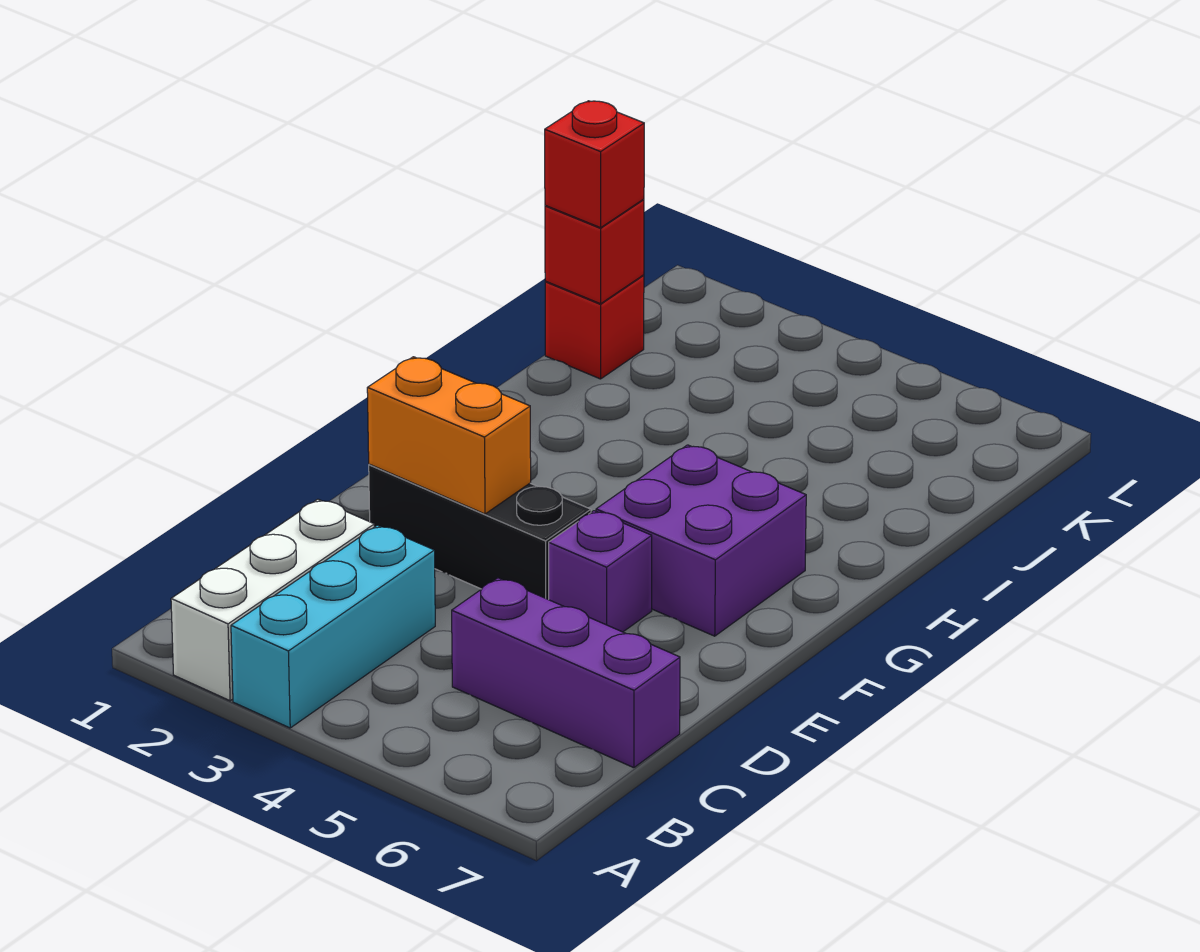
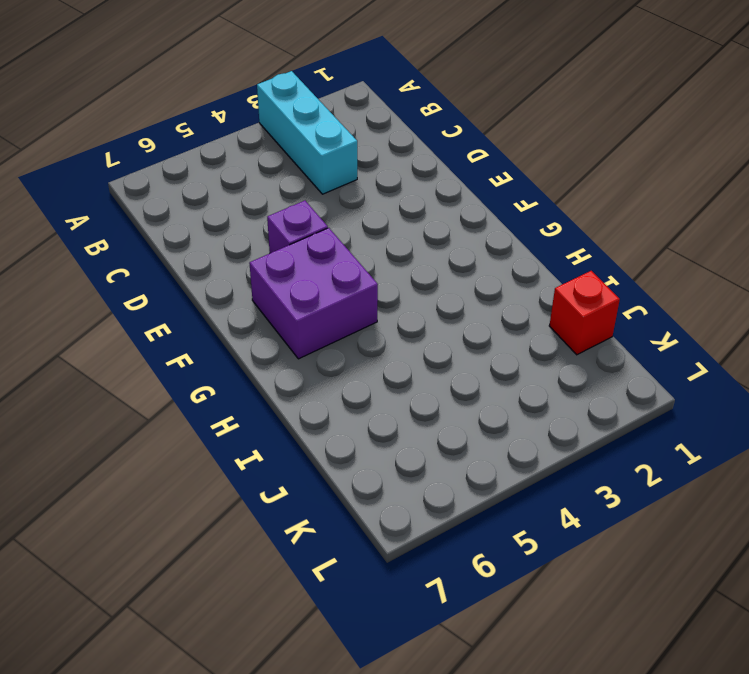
none -> white brick A2:C2 level 1
none -> purple brick C5:C7 level 1

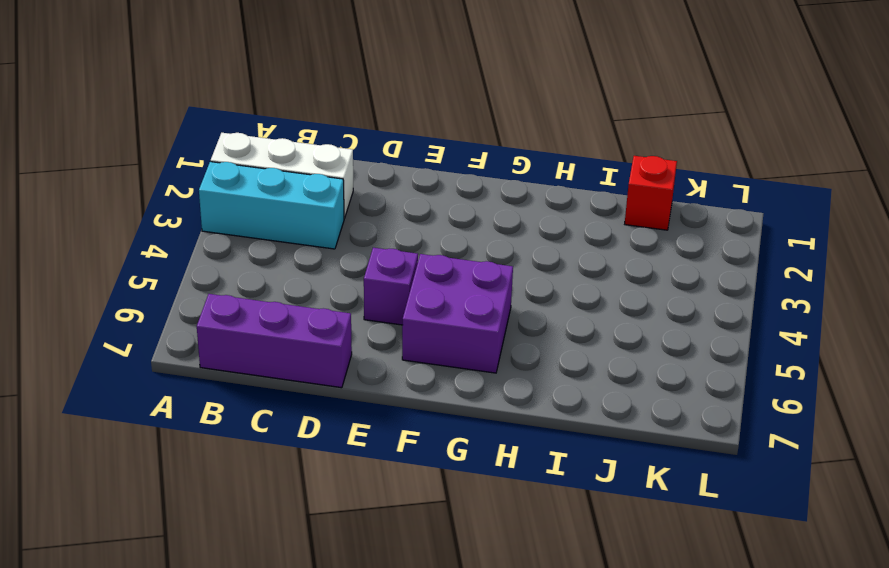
purple brick B7:D7 level 1 -> purple brick C5:C7 level 1
none -> black brick E2:E4 level 1
none -> orange brick E2:E3 level 2

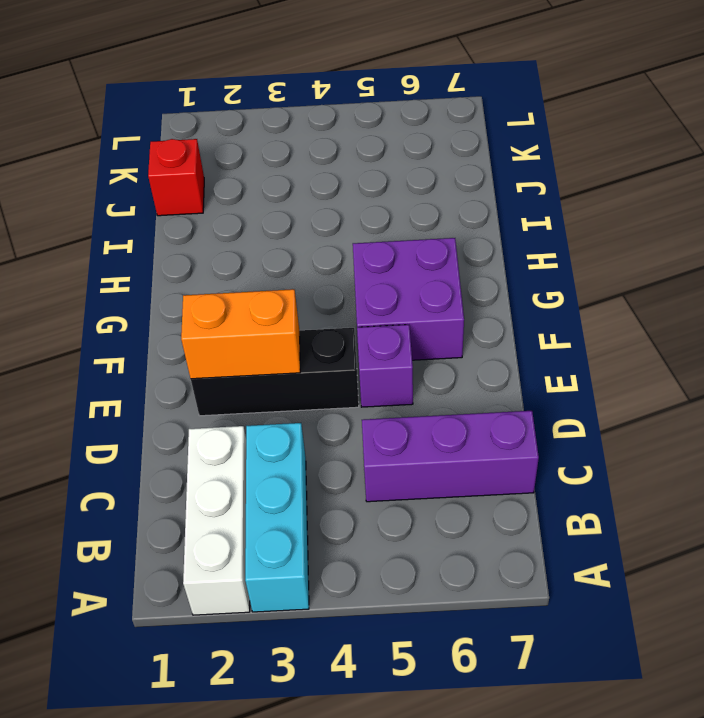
none -> red brick J1 level 2
none -> red brick J1 level 3

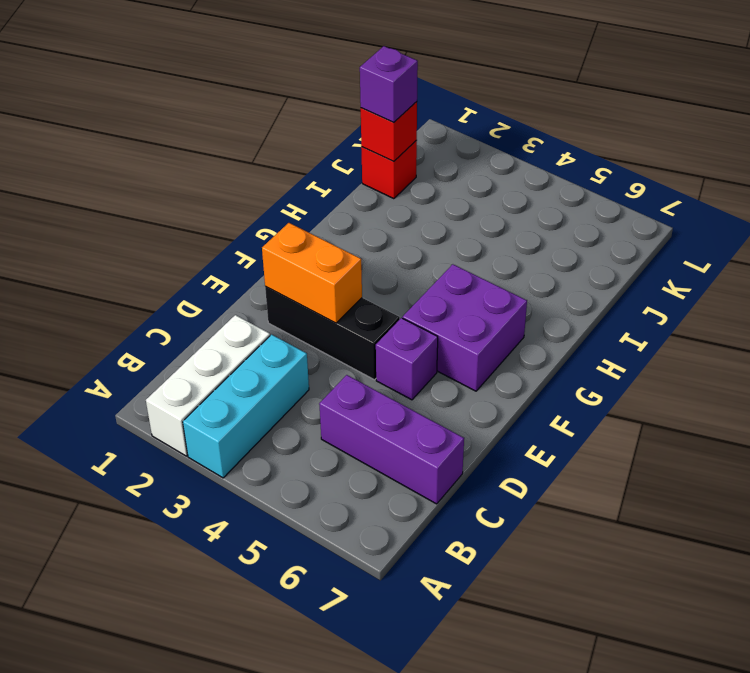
purple brick J1 level 3 -> red brick J1 level 3

